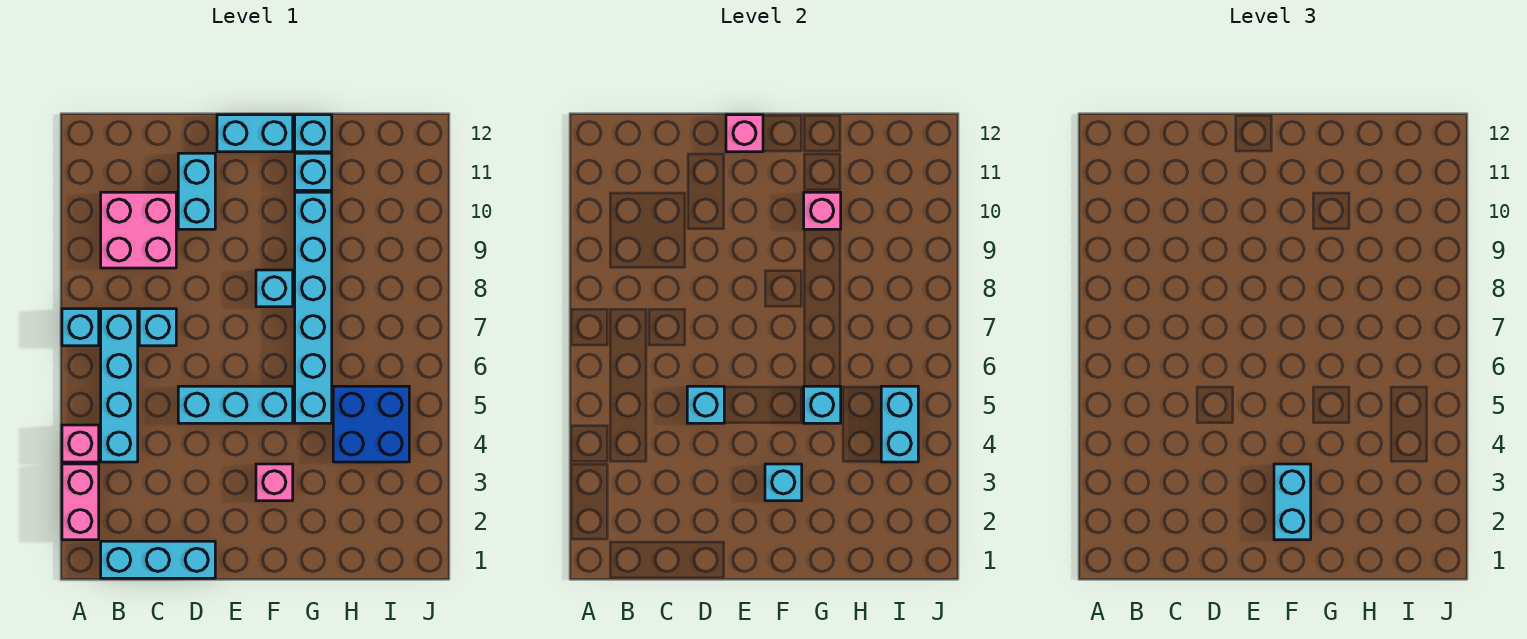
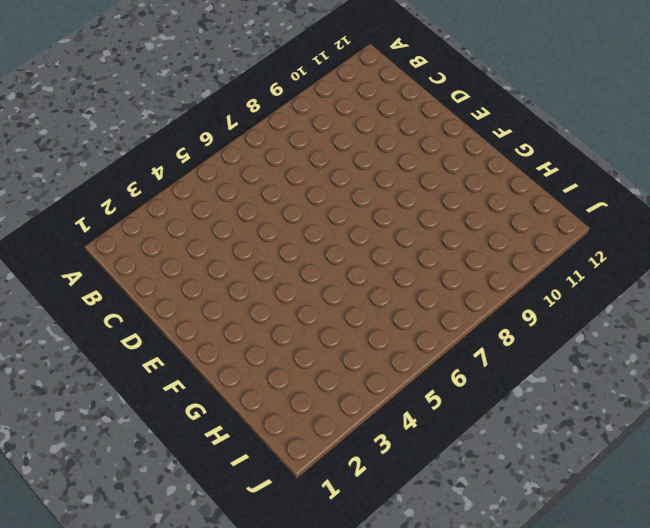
none -> pink brick A2:A3 level 1
none -> pink brick A4 level 1
none -> cyan brick A7 level 1

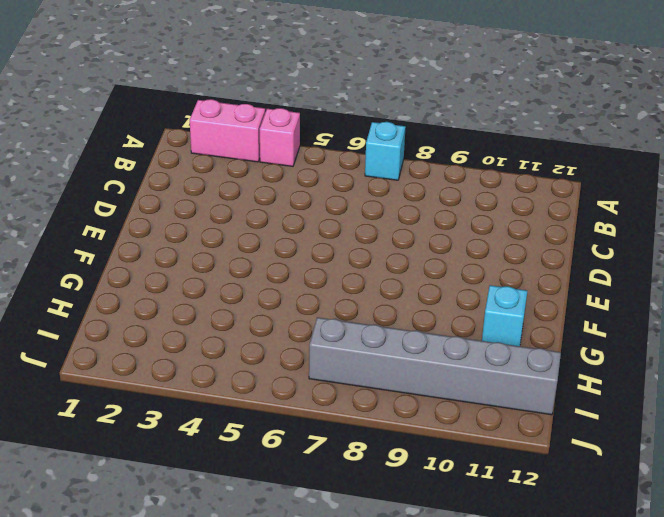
grey brick I7:I12 level 1 -> none
none -> cyan brick B1:D1 level 1
none -> cyan brick B4:B7 level 1
none -> pink brick B9:C10 level 1

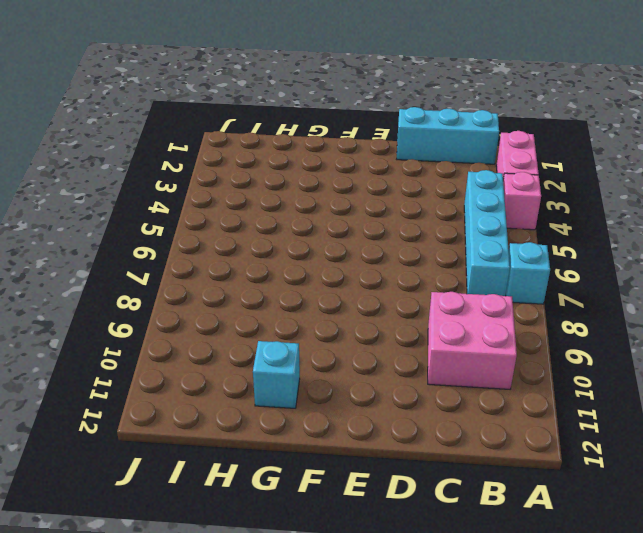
none -> cyan brick C7 level 1
none -> cyan brick D5:F5 level 1
none -> cyan brick D10:D11 level 1

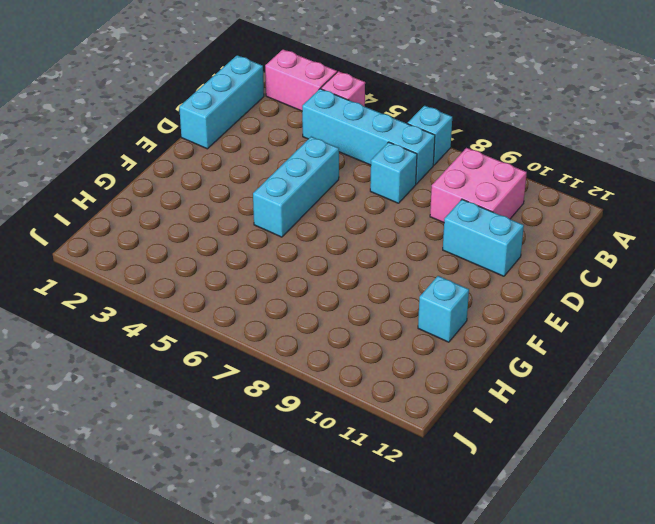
none -> cyan brick E12:F12 level 1
none -> pink brick F3 level 1
none -> cyan brick F8 level 1

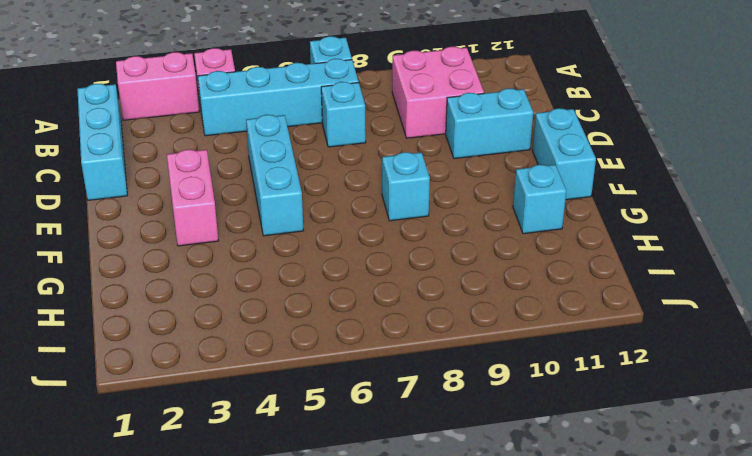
pink brick E3:F3 level 1 -> pink brick F3 level 1
none -> cyan brick G5:G10 level 1
none -> cyan brick G12 level 1
none -> blue brick H4:I5 level 1

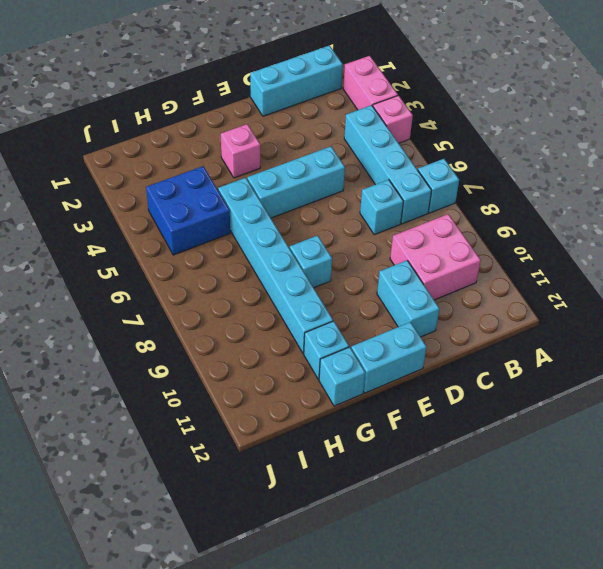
none -> cyan brick D5 level 2
none -> pink brick E12 level 2
none -> cyan brick F3 level 2

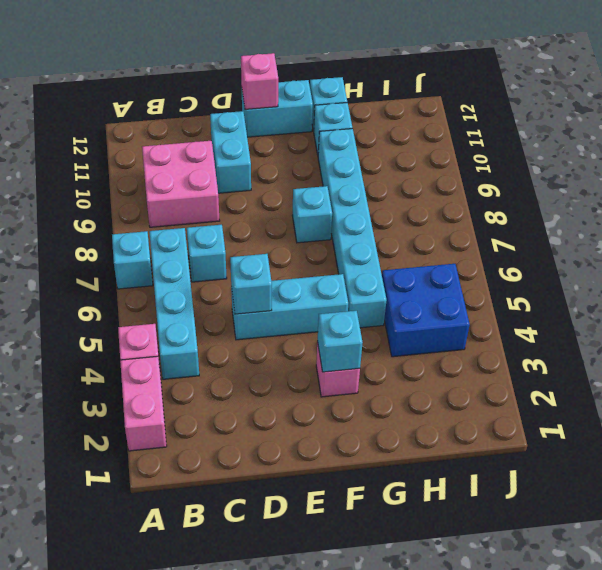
none -> cyan brick B1:D1 level 1
none -> cyan brick G5 level 2
none -> pink brick G10 level 2

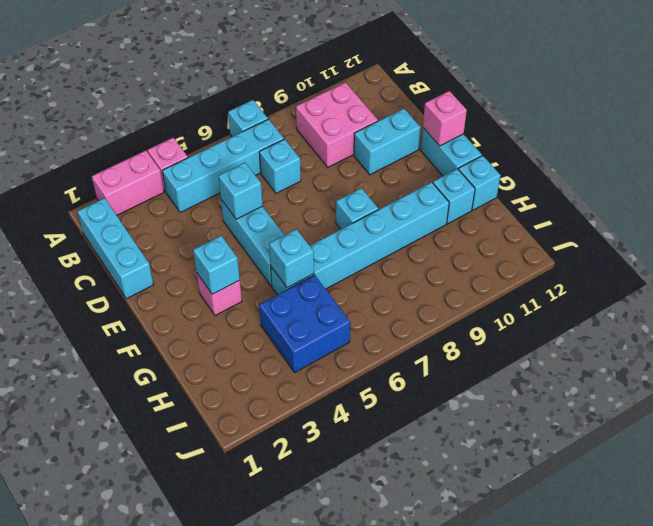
none -> pink brick G10 level 2
none -> cyan brick I4:I5 level 2
none -> cyan brick F2:F3 level 3

